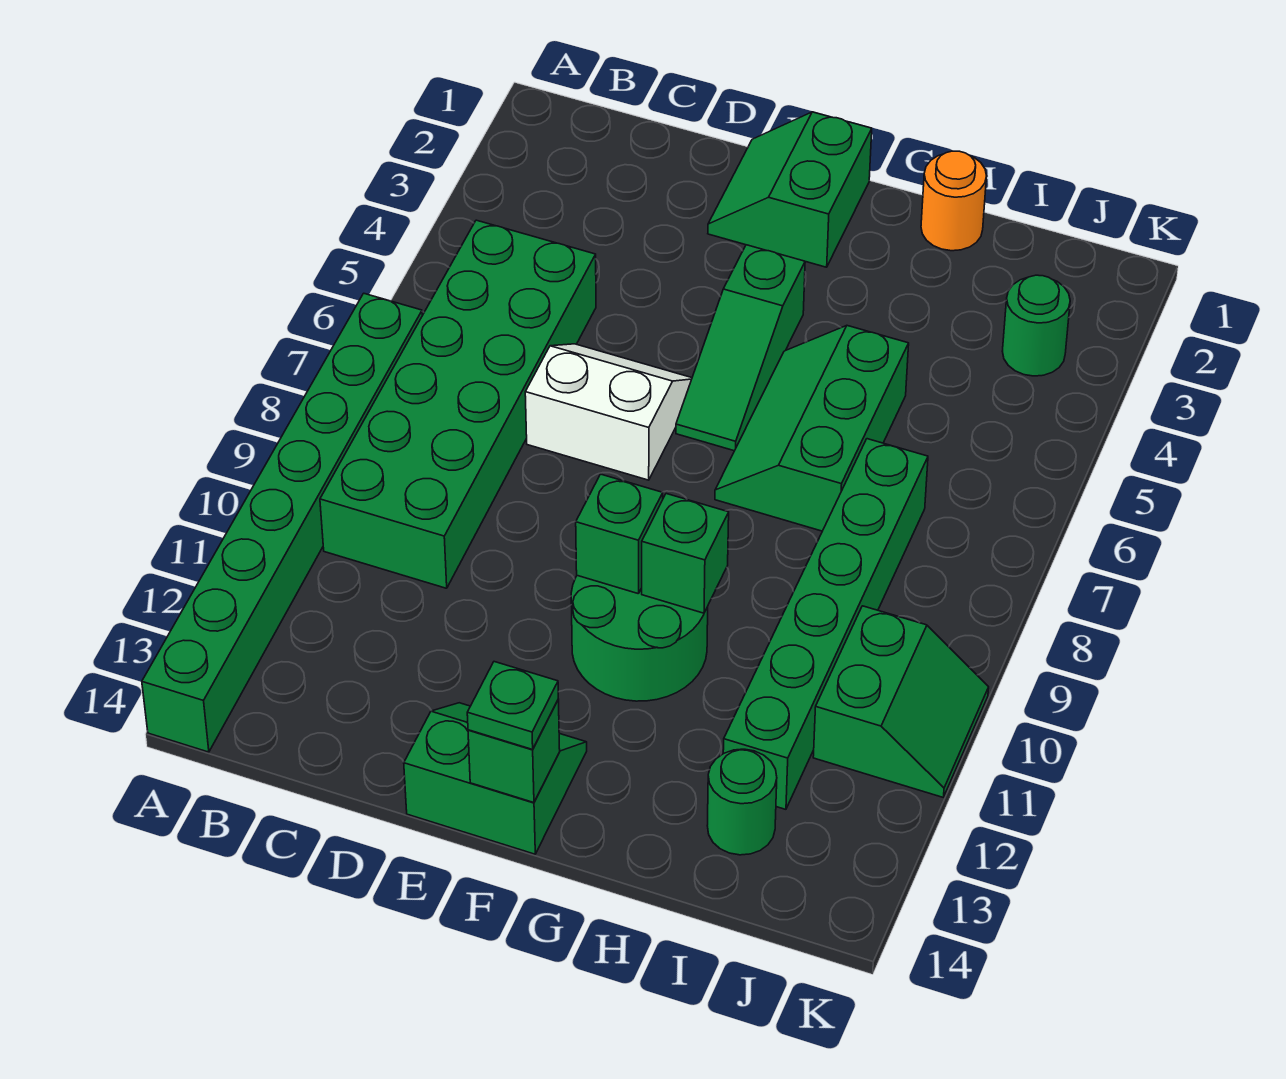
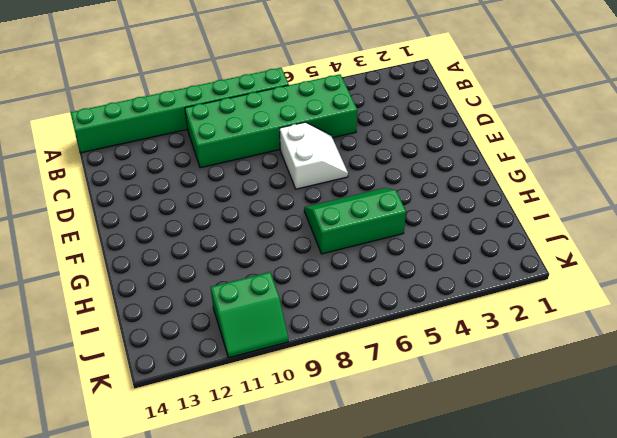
none -> green slope E1:F2 level 1 top F
none -> green slope E13:F14 level 1 top 14
none -> green slope F4:F6 level 1 top 4

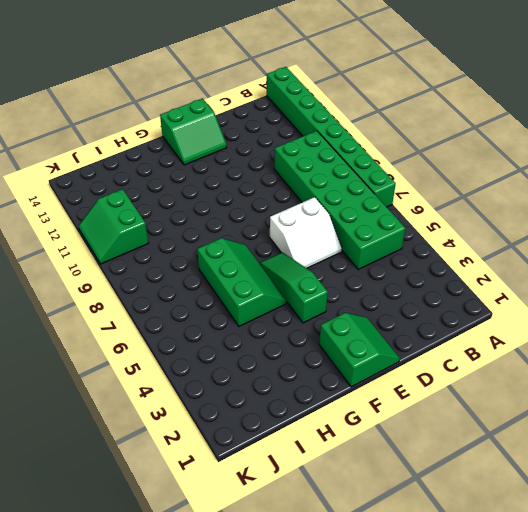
none -> green round brick F10:G11 level 1
none -> orange round brick H1 level 1
none -> green brick I7:I12 level 1

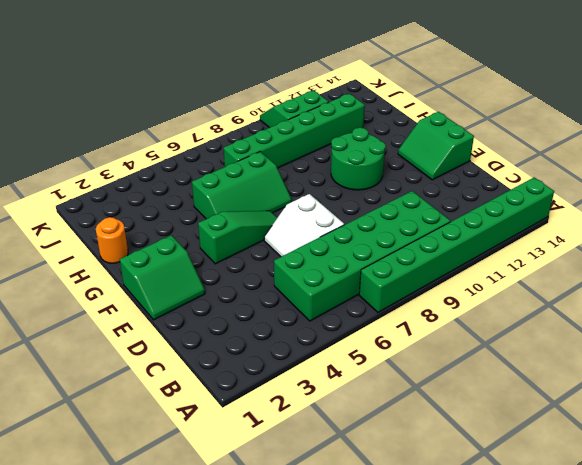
none -> green round brick I13 level 1
none -> green round brick J3 level 1
none -> green brick F10 level 2

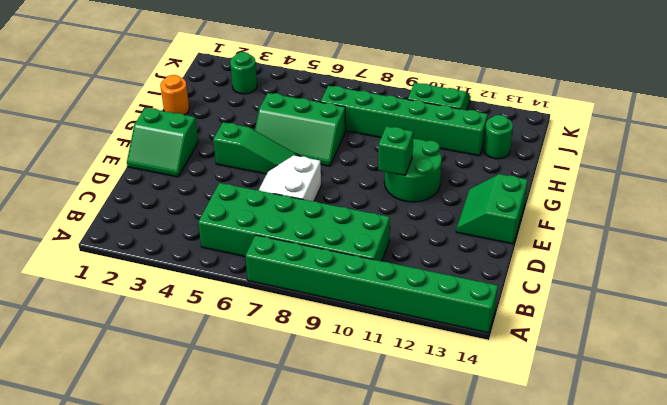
none -> green brick F14 level 2
none -> green brick G10 level 2
none -> green plate F14 level 3

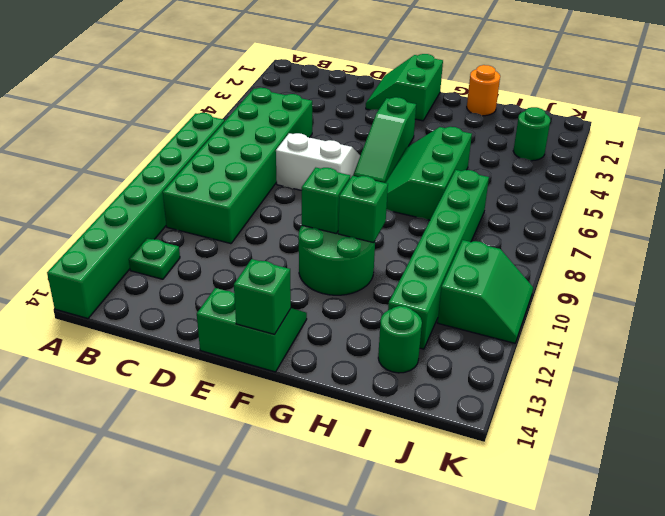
green plate B12 level 1 -> green plate F14 level 3

